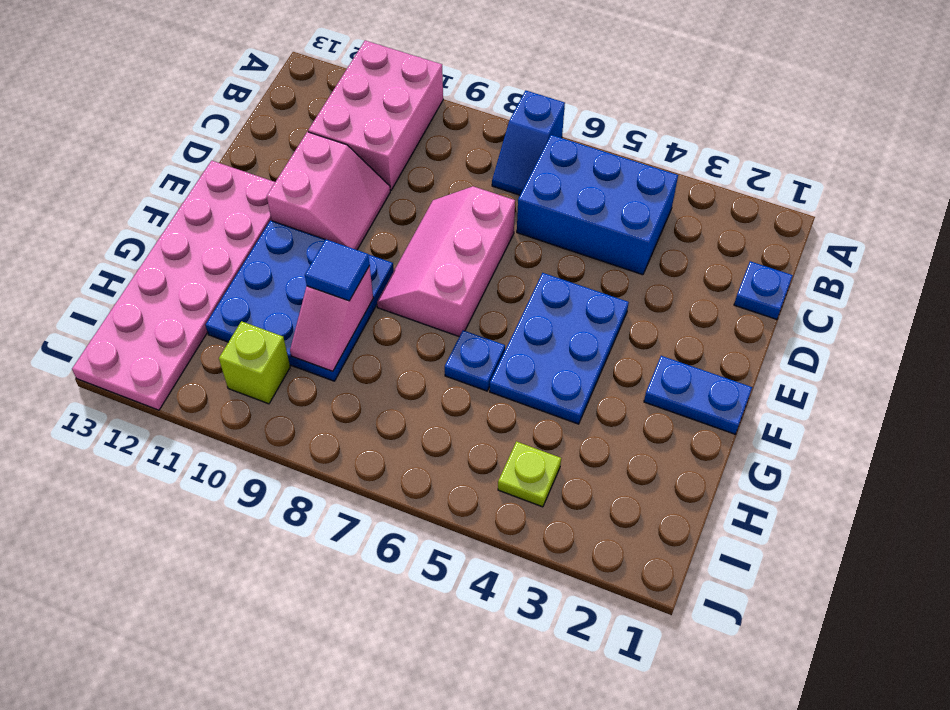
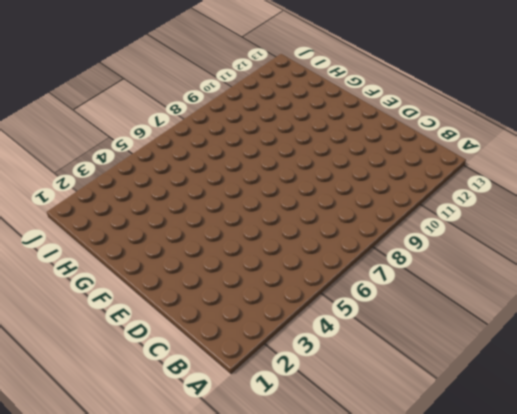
none -> blue slope A7:B7 level 1 top A
none -> pink brick A10:C11 level 1
none -> blue brick B4:C6 level 1

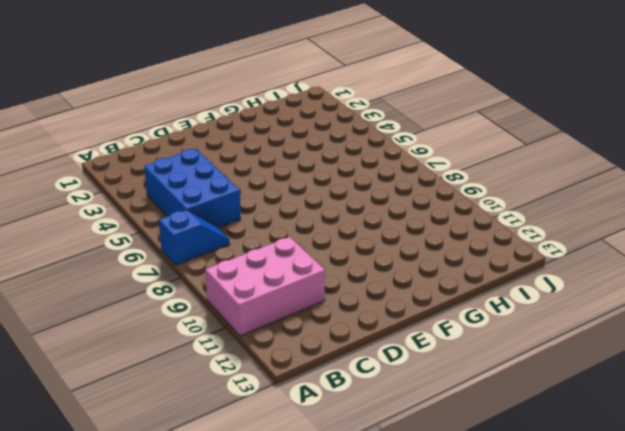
none -> blue plate C1 level 1
none -> pink slope D7:F8 level 1 top 7
none -> pink slope D10:E11 level 1 top 11

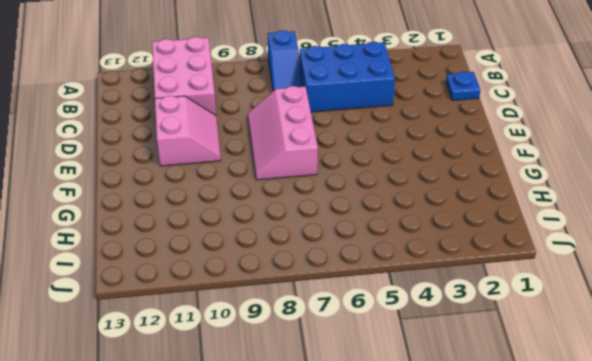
none -> blue plate E4:G5 level 1
none -> pink plate E12:J13 level 1
none -> blue plate F1:F2 level 1

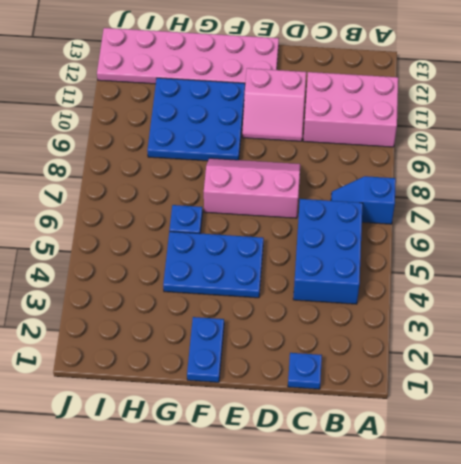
none -> lime plate I4 level 1
none -> lime brick I10 level 1
none -> pink slope G9:H9 level 2 top G

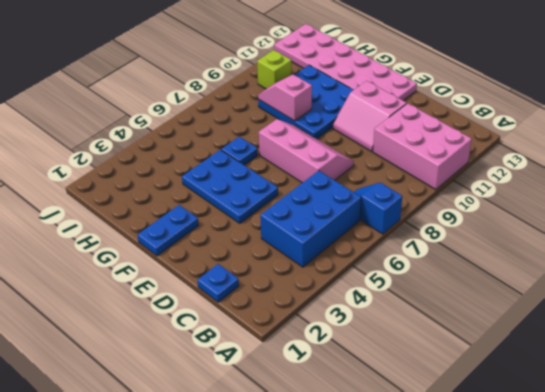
none -> lime plate I4 level 1
none -> blue tile G9 level 3

